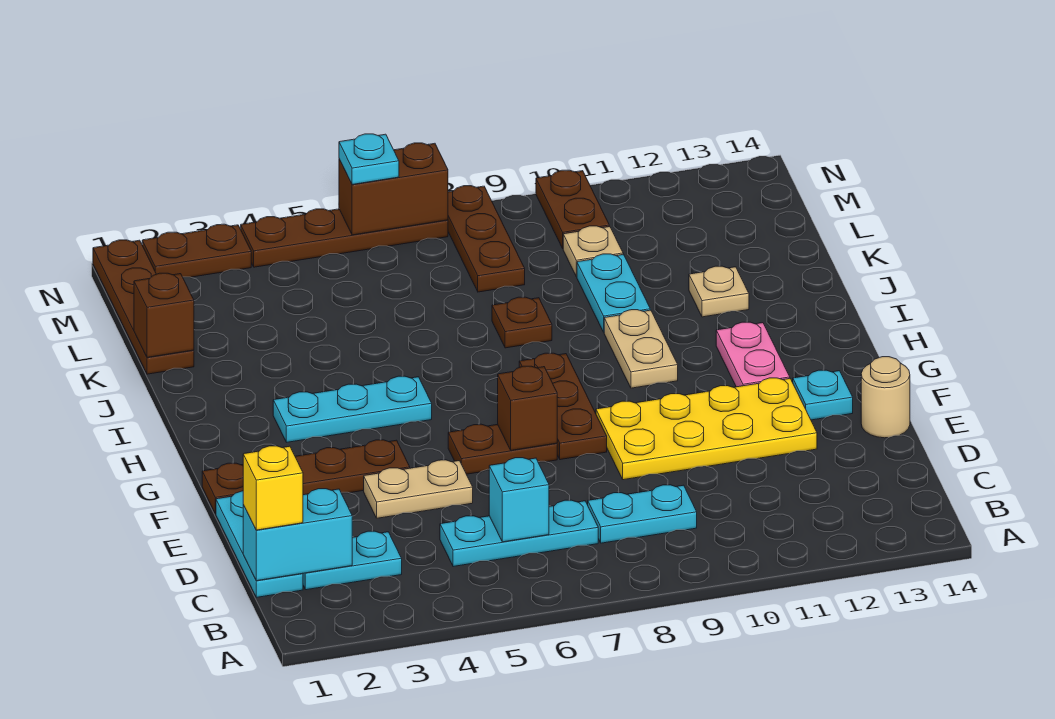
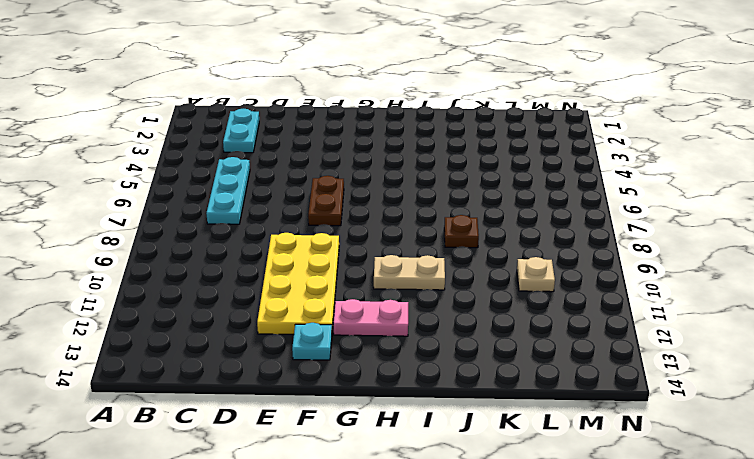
none -> cyan plate C1:E1 level 1
none -> cyan plate C8:C9 level 1
none -> tan plate E4:E5 level 1
none -> tan round brick E14 level 1

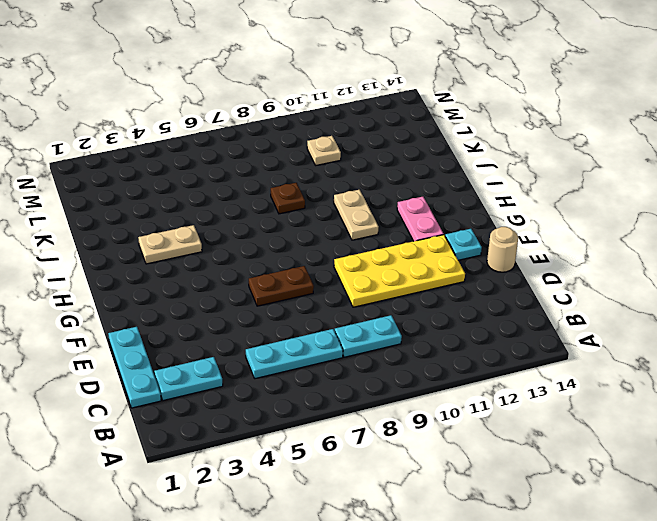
tan plate I3:I4 level 1 -> tan plate E4:E5 level 1
none -> brown plate F1:F4 level 1
none -> brown plate F8:H8 level 1
none -> cyan plate H3:H5 level 1
none -> cyan plate J10:K10 level 1

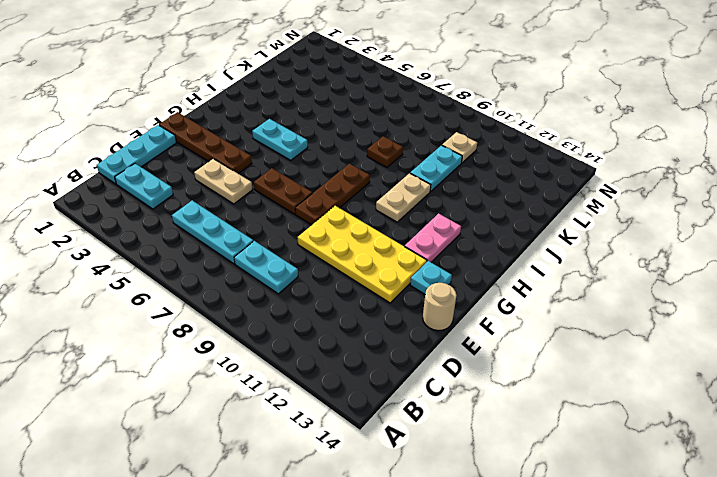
cyan plate H4:H5 level 1 -> cyan plate H3:H5 level 1
none -> tan plate J12 level 1
none -> brown plate K1:N1 level 1
none -> brown plate L8:N8 level 1
none -> brown plate M10:N10 level 1

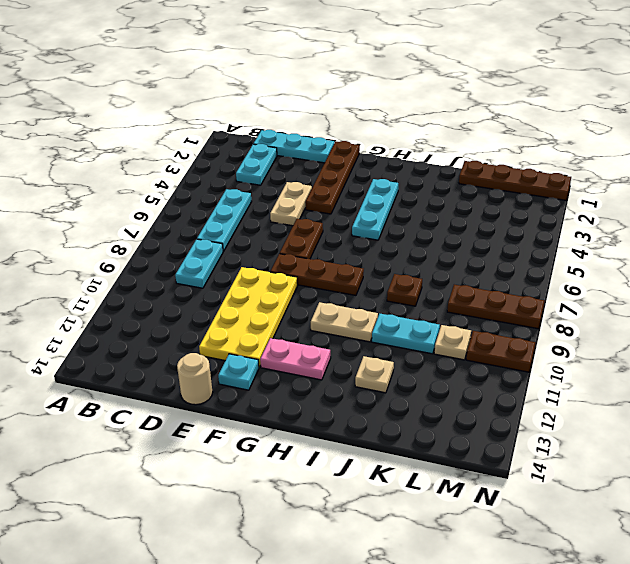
none -> brown plate N2:N3 level 1
none -> brown plate N4:N7 level 1
none -> cyan brick C1:C2 level 2
none -> cyan brick C6 level 2

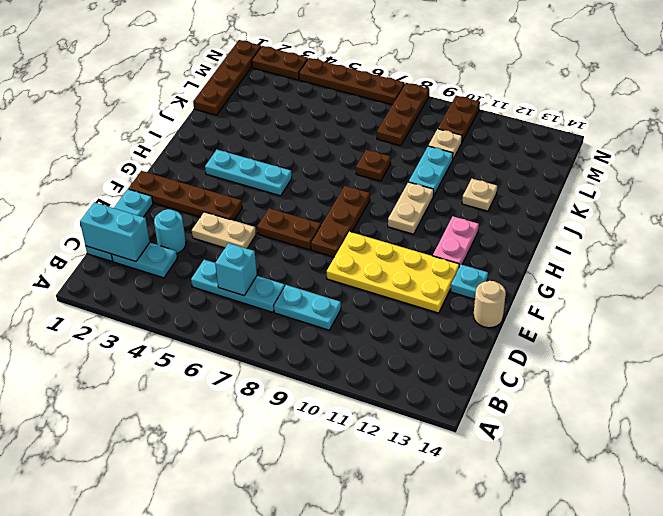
cyan round brick D3 level 1 -> none
none -> brown brick F7 level 2
none -> brown brick K1 level 2
none -> brown brick N6:N7 level 2
none -> yellow brick C1 level 3

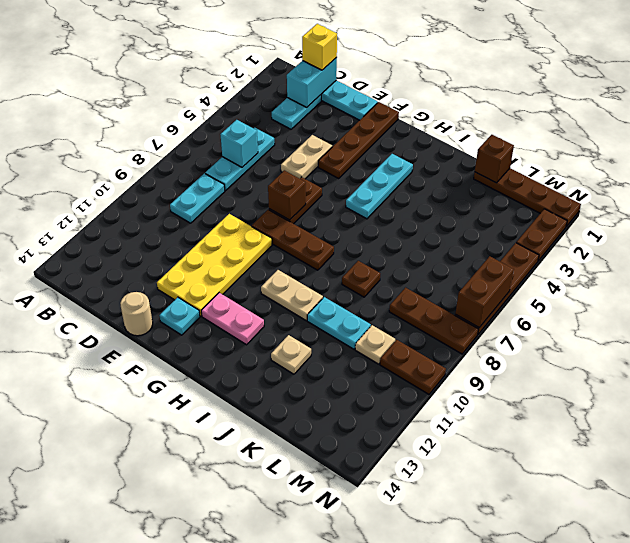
none -> cyan plate N6 level 3

